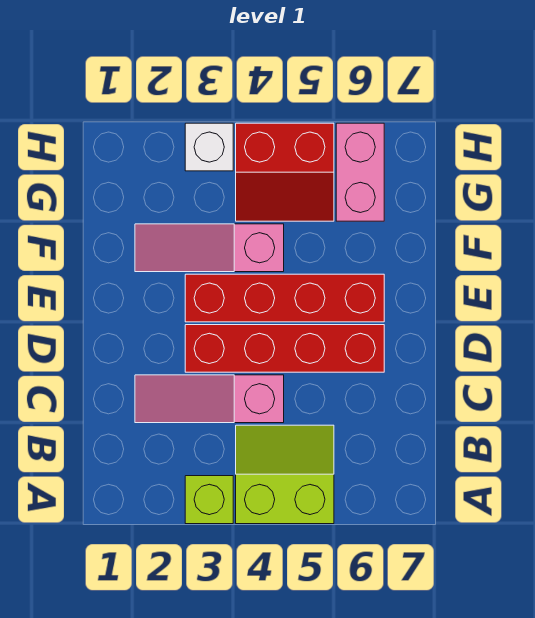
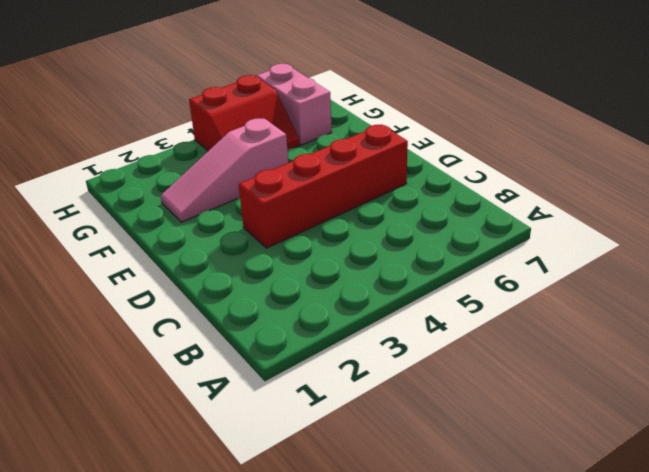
none -> lime brick A3 level 1
none -> lime slope A4:B5 level 1 top A

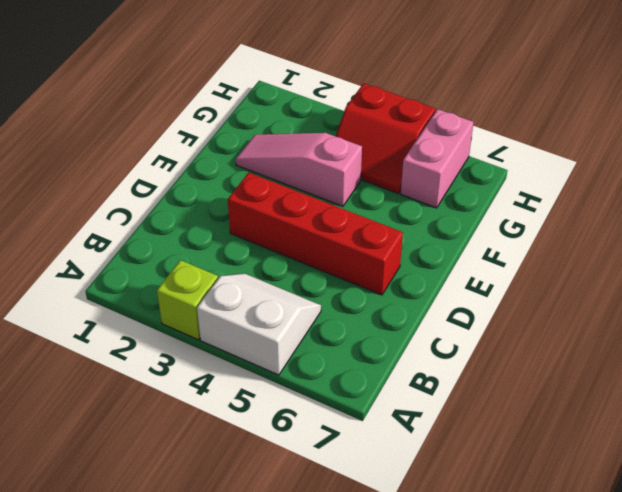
white slope A4:B5 level 1 top A -> lime slope A4:B5 level 1 top A
none -> pink slope C2:C4 level 1 top 4
none -> red brick E3:E6 level 1

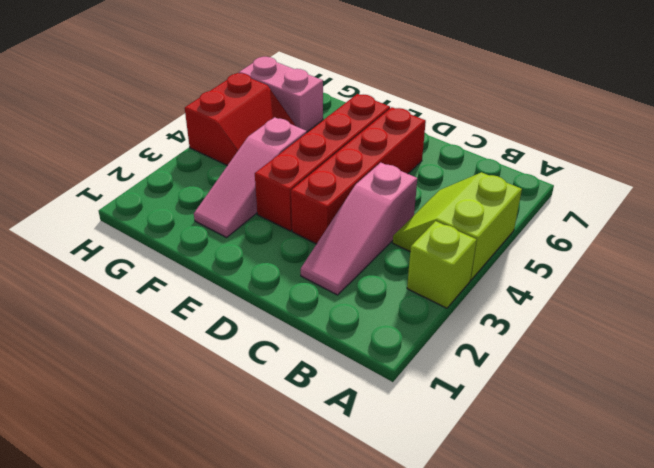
none -> white brick H3 level 1

